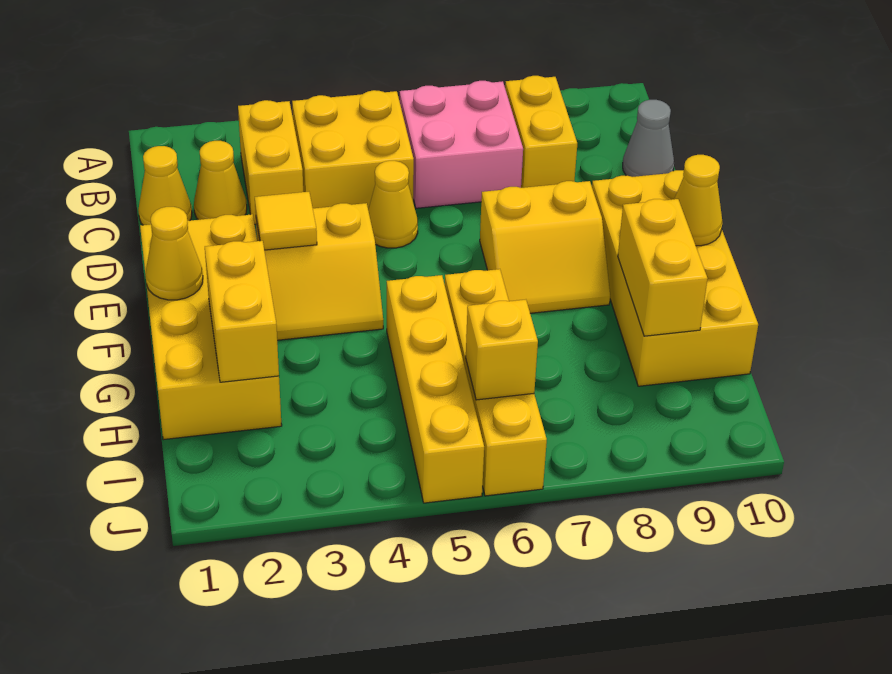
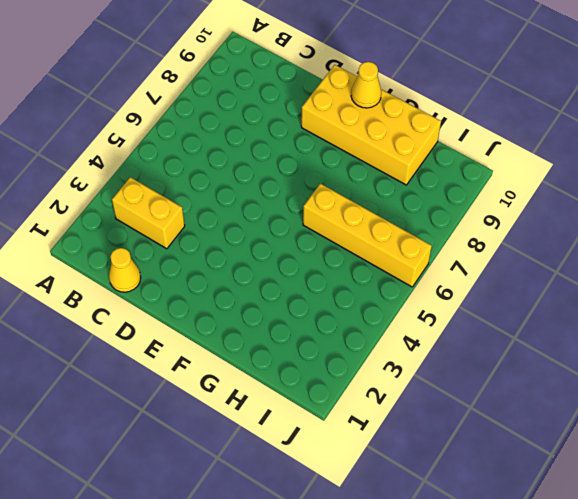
none -> yellow brick B4:C5 level 1
none -> pink brick B6:C7 level 1
none -> yellow brick B8:C8 level 1

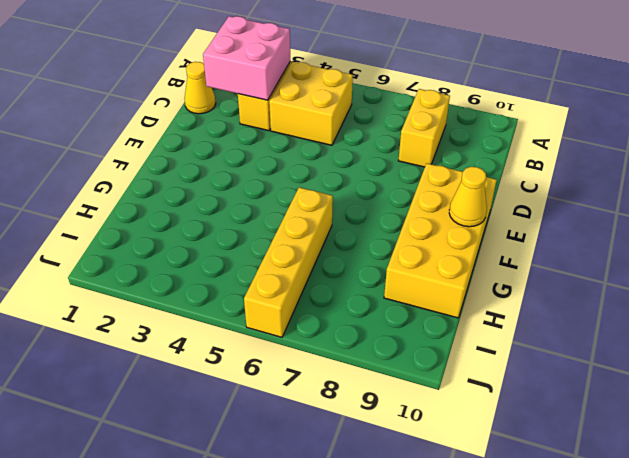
pink brick B2:C3 level 2 -> pink brick B6:C7 level 1
none -> yellow cone C2 level 1
none -> grey cone C10 level 1
none -> yellow cone D5 level 1

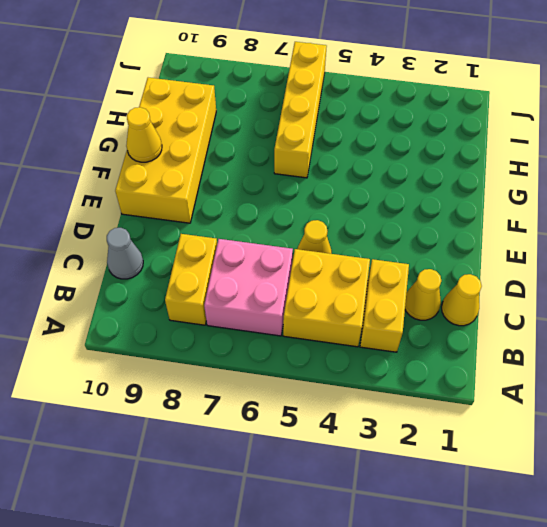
none -> yellow brick E1:H2 level 1
none -> yellow slope E3:F4 level 1 top E
none -> yellow slope E7:F8 level 1 top E

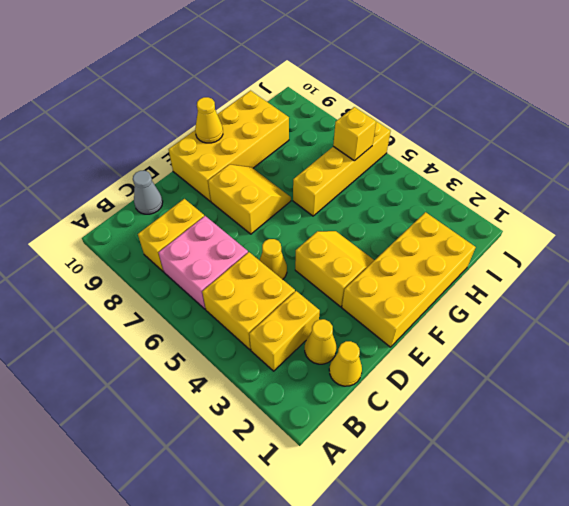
none -> yellow brick G5:J5 level 1
none -> yellow tile E3 level 2
none -> yellow cone F1 level 2

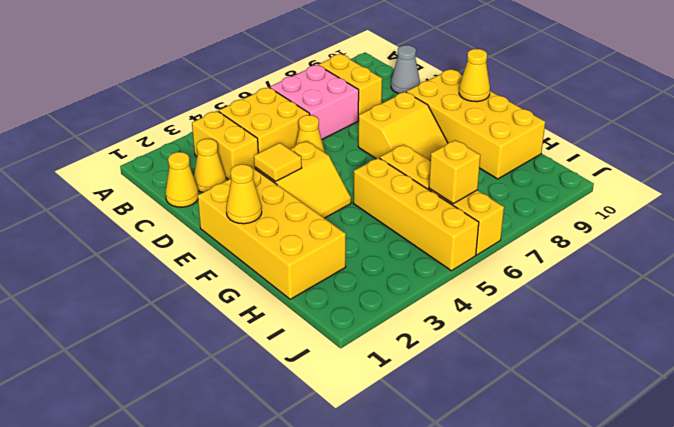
none -> yellow brick G2:H2 level 2
none -> yellow brick G9:H9 level 2

